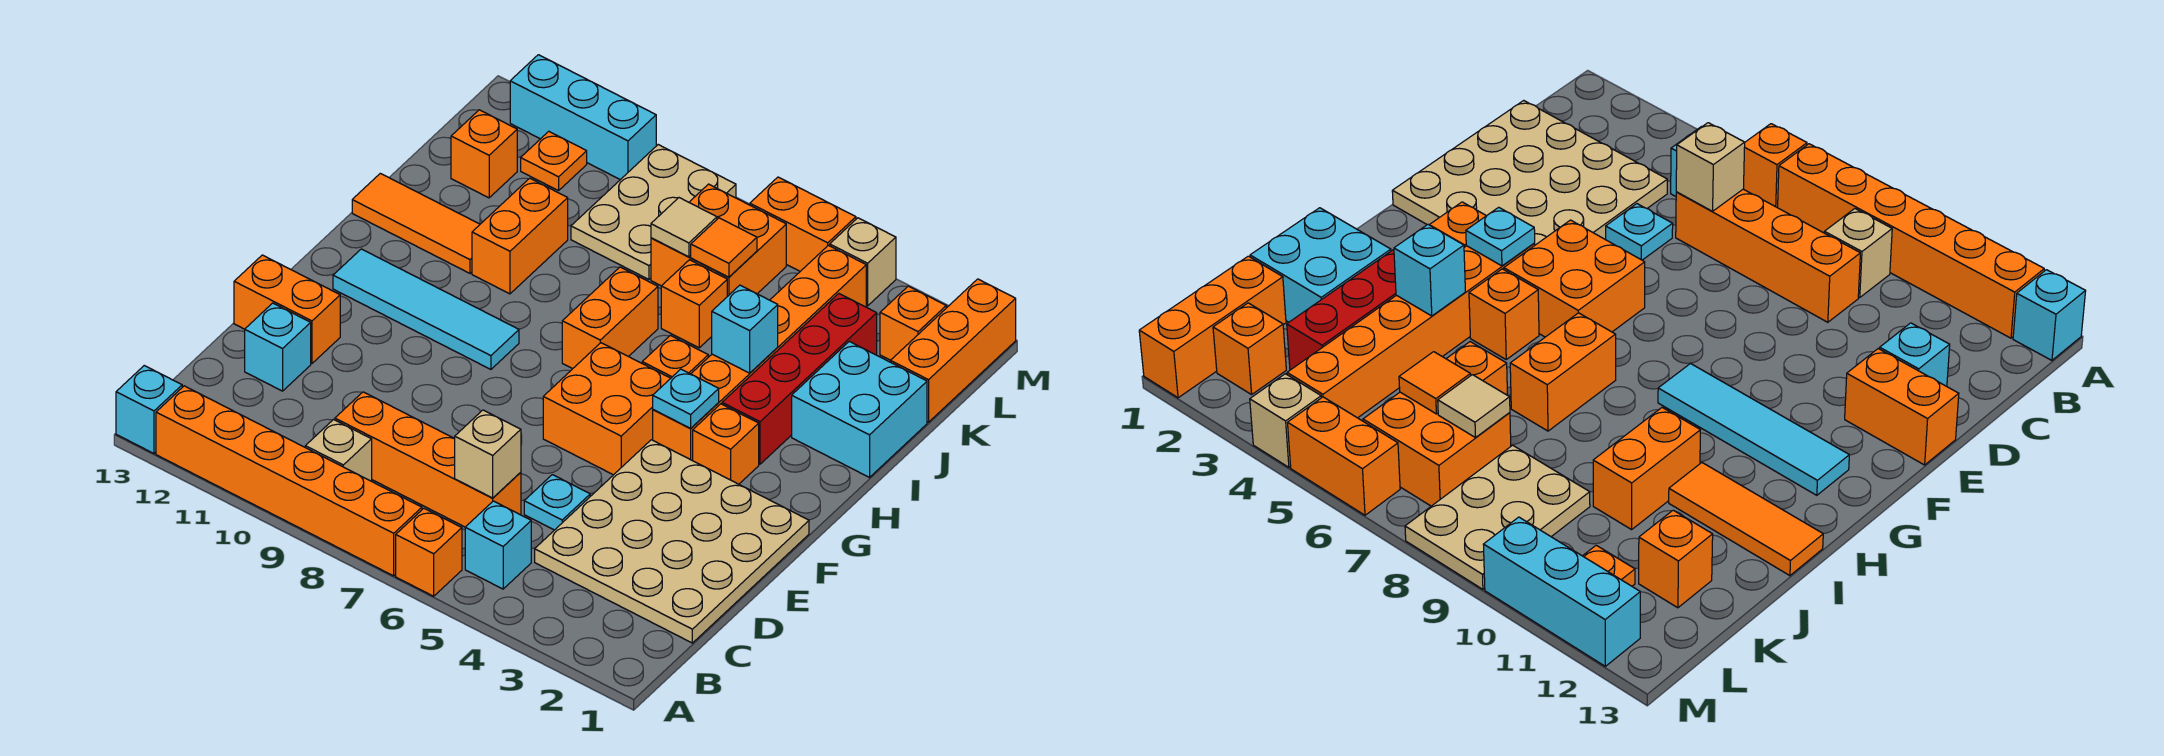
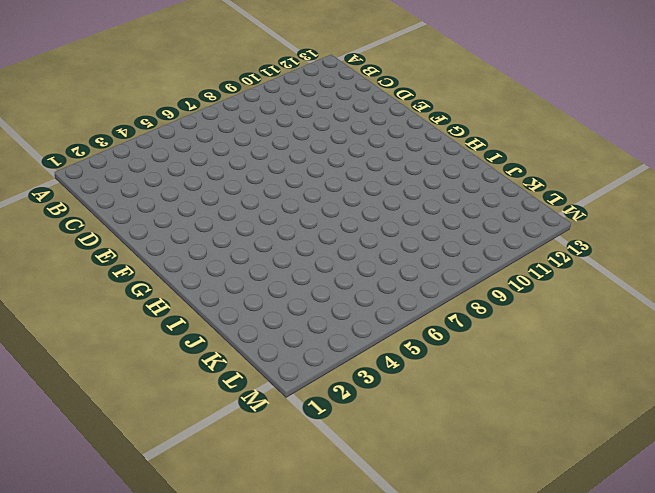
none -> orange brick A6 level 1
none -> orange brick A7:A12 level 1
none -> cyan brick A13 level 1
none -> cyan brick B5 level 1

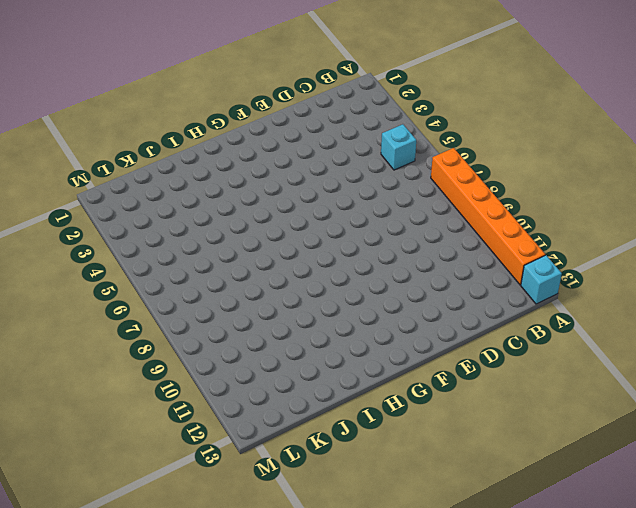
none -> orange brick A6 level 1
none -> tan brick B9 level 1
none -> tan plate C1:F4 level 1
none -> orange brick C6:C9 level 1

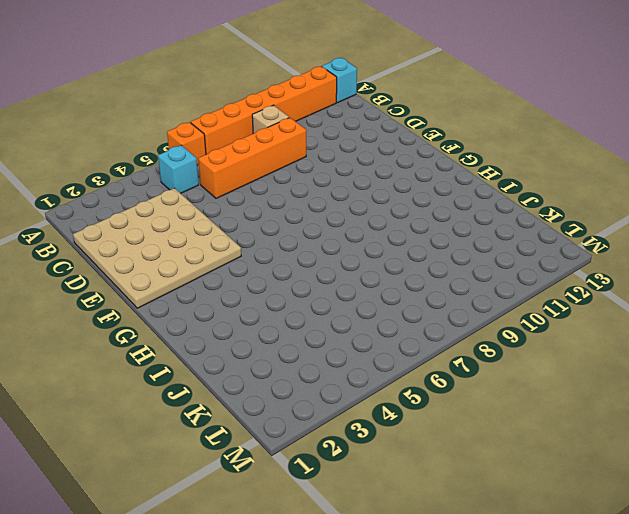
none -> cyan plate D5 level 1
none -> cyan brick D12 level 1
none -> orange brick E12:E13 level 1
none -> orange brick F5:G6 level 1

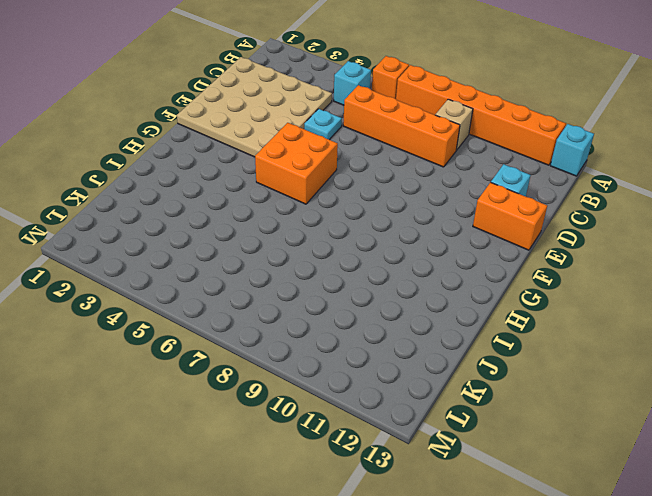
none -> orange brick G3 level 1
none -> orange brick G4:L4 level 1
none -> cyan tile G9:G12 level 1
none -> red brick H3:K3 level 1

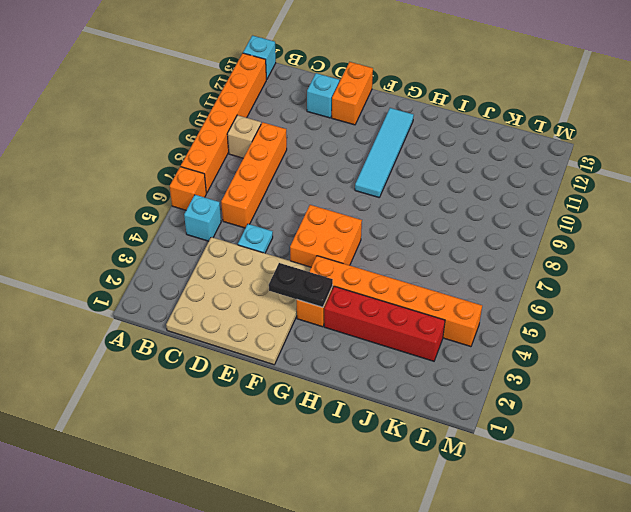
black plate F3:G3 level 2 -> none
none -> orange brick H5 level 1
none -> orange brick H7:I7 level 1
none -> cyan brick I1:J2 level 1
none -> orange brick I10:J10 level 1

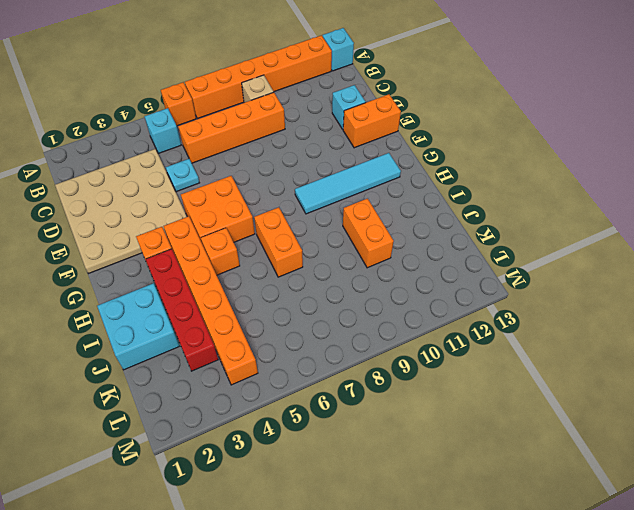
none -> orange tile I11:I13 level 1
none -> orange brick J6 level 1
none -> orange brick K1:M1 level 1
none -> orange brick K6:L7 level 1

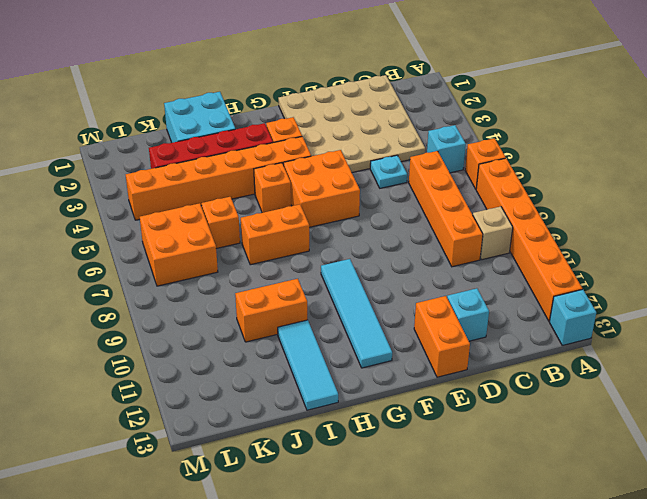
cyan tile I11:I13 level 1 -> orange tile I11:I13 level 1
none -> orange brick K1:M1 level 1
none -> tan plate K8:M9 level 1
none -> orange brick K12 level 1
none -> orange brick L2 level 1

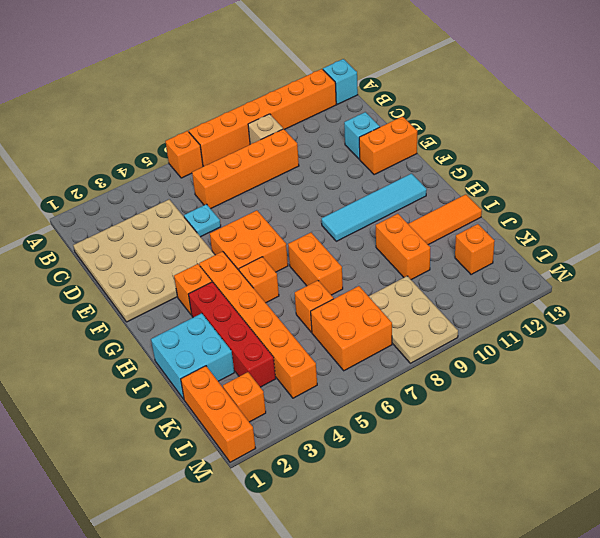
none -> cyan brick B5 level 1
none -> orange plate L11 level 1
none -> tan brick M4 level 1
none -> orange brick M5:M6 level 1

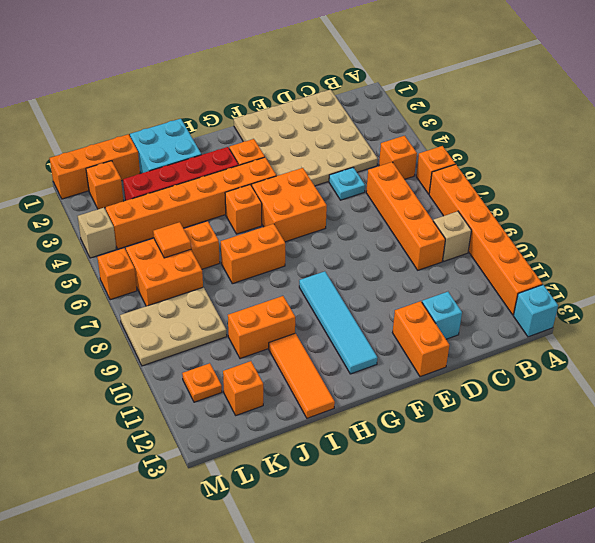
orange brick B5 level 1 -> cyan brick B5 level 1
orange brick M6 level 1 -> orange brick M5:M6 level 1
none -> cyan brick M10:M12 level 1
none -> tan brick C6 level 2
none -> cyan plate G4 level 2
none -> cyan brick I4 level 2

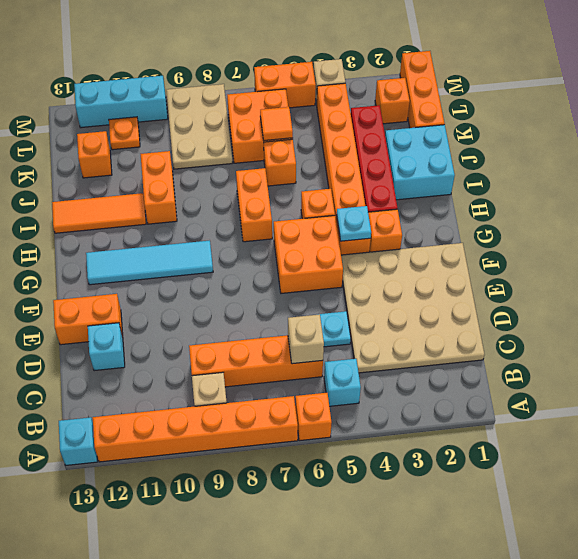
none -> cyan brick I4 level 2
none -> tan tile K7 level 2

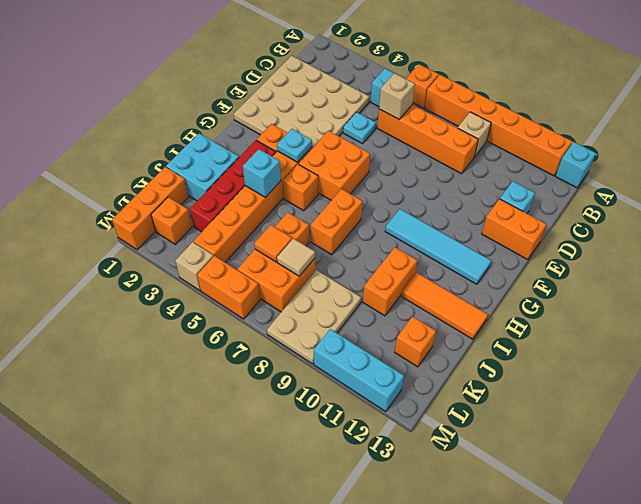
none -> orange plate L11 level 1

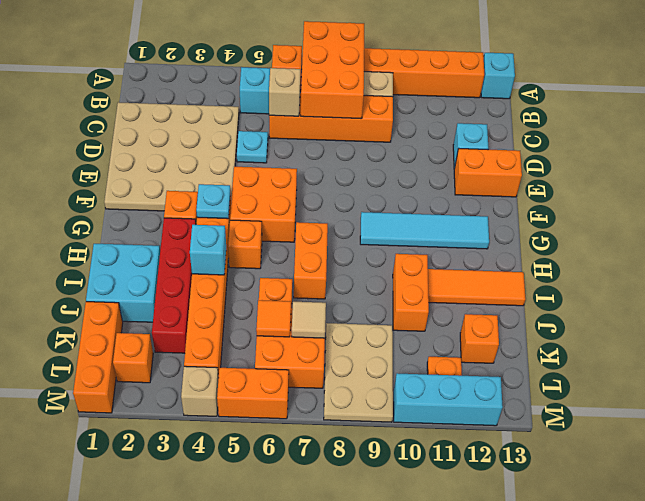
orange brick A7:C8 level 2 -> none

